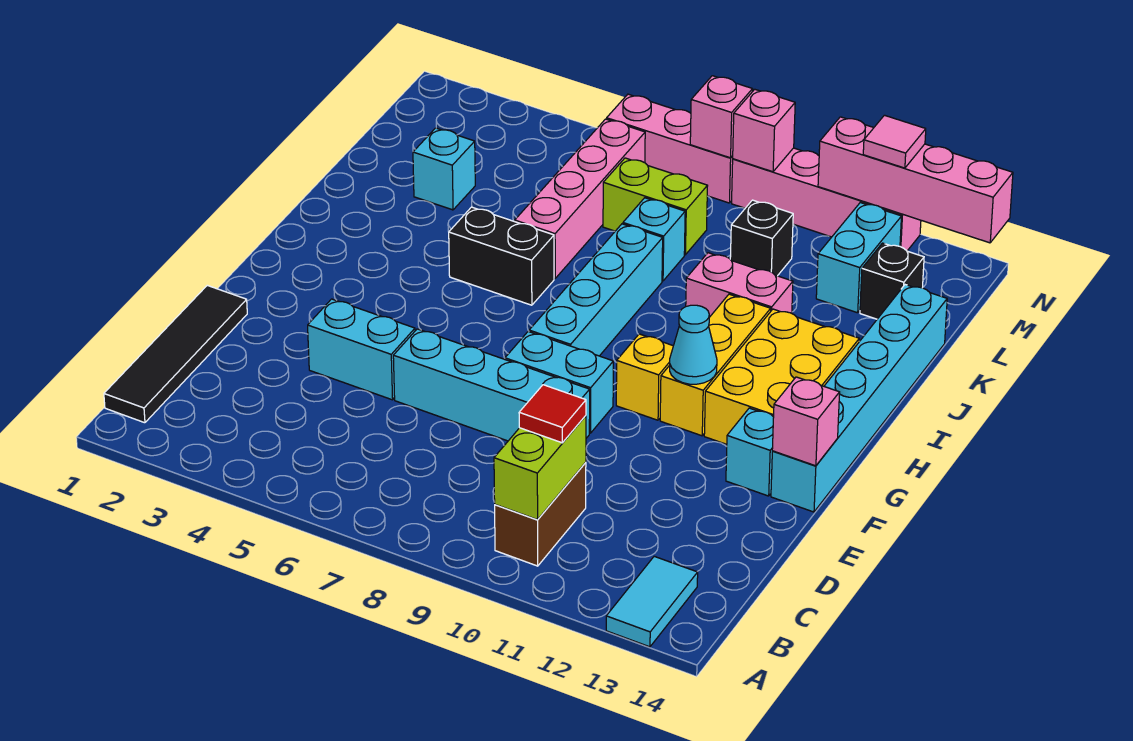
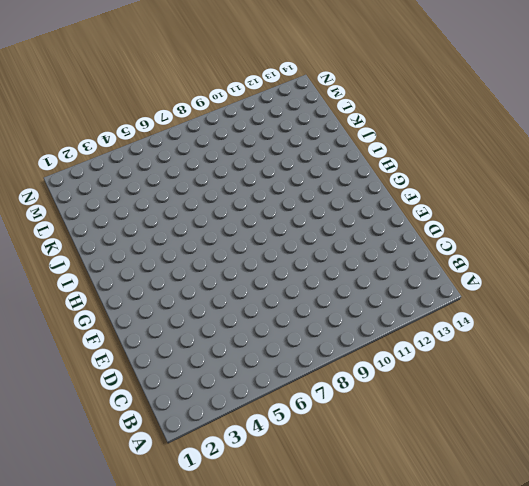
none -> cyan tile A13:B13 level 1
none -> black tile B1:E1 level 1
none -> brown brick B10:C10 level 1
none -> cyan brick E4:E5 level 1

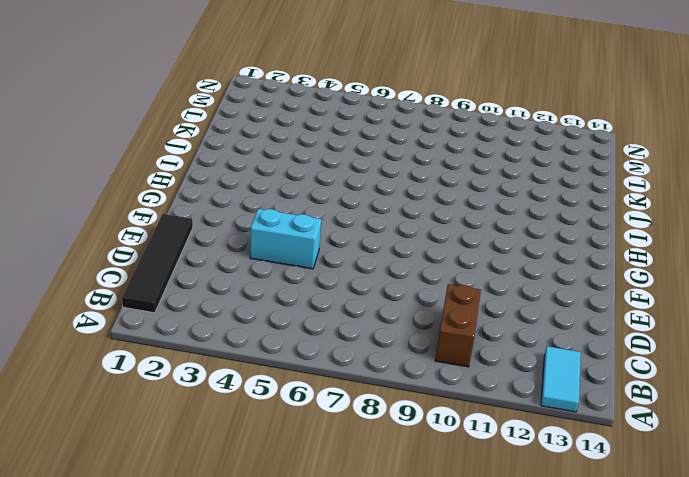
none -> cyan brick E6:E9 level 1
none -> cyan brick F8:F9 level 1
none -> cyan brick F13 level 1
none -> cyan brick F14:K14 level 1

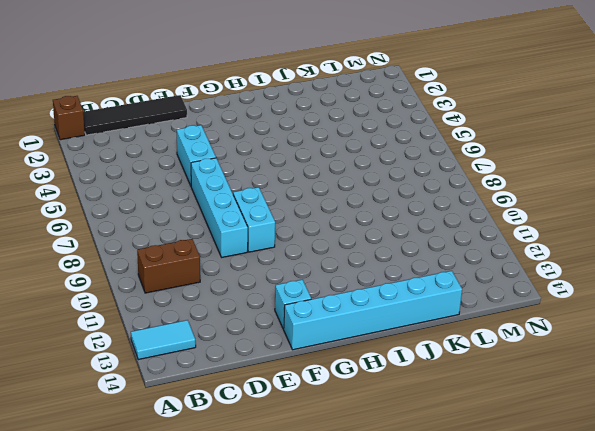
brown brick A1 level 1 -> none
none -> cyan brick G8:J8 level 1
none -> yellow brick G10 level 1
none -> yellow brick G11:I11 level 1
none -> yellow brick G12:I13 level 1

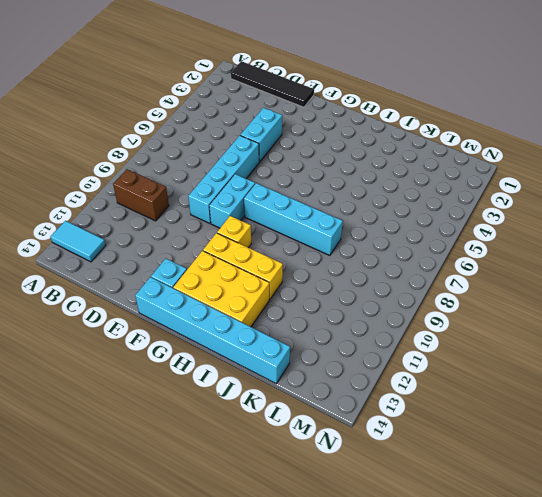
none -> black brick I5:I6 level 1
none -> pink brick J6:M6 level 1
none -> pink brick J10:J11 level 1
none -> cyan brick K3 level 1

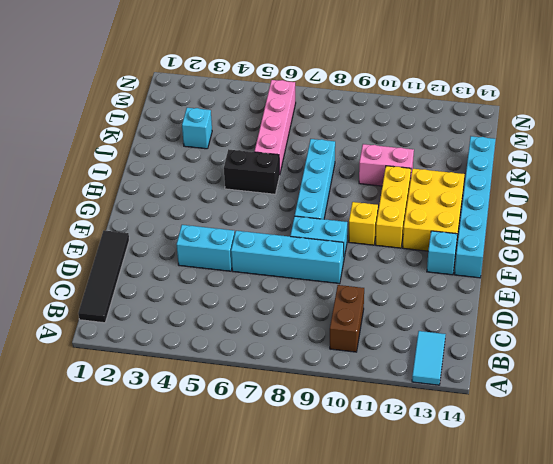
none -> cyan brick K8 level 1
none -> lime brick L7:L8 level 1
none -> black brick L10 level 1
none -> cyan brick L12:M12 level 1

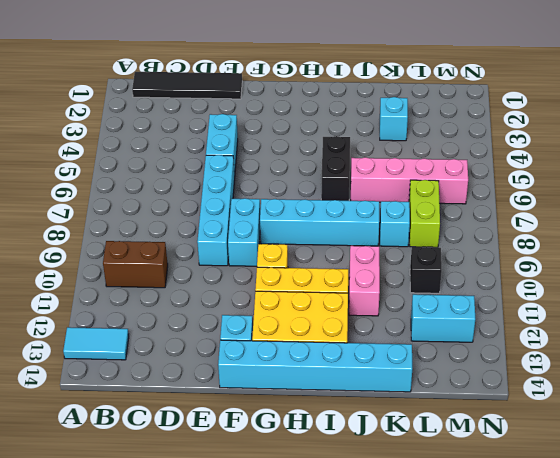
none -> black brick L13 level 1
none -> pink brick N6:N8 level 1
none -> pink brick N9:N12 level 1
none -> lime brick B10:C10 level 2

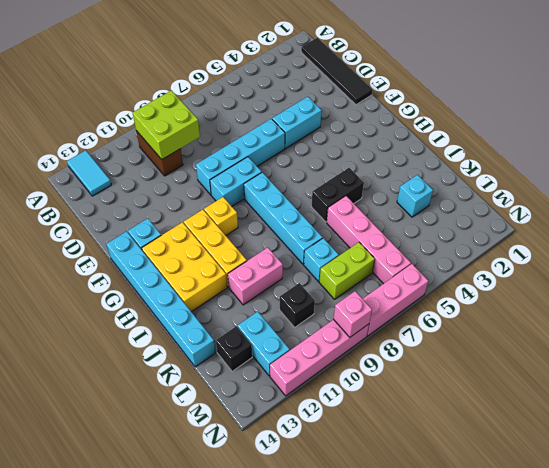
lime brick B9:C10 level 2 -> lime brick B10:C10 level 2
none -> pink brick F14 level 2
none -> cyan cone G11 level 2
none -> pink brick N8 level 2
none -> pink brick N11:N14 level 2

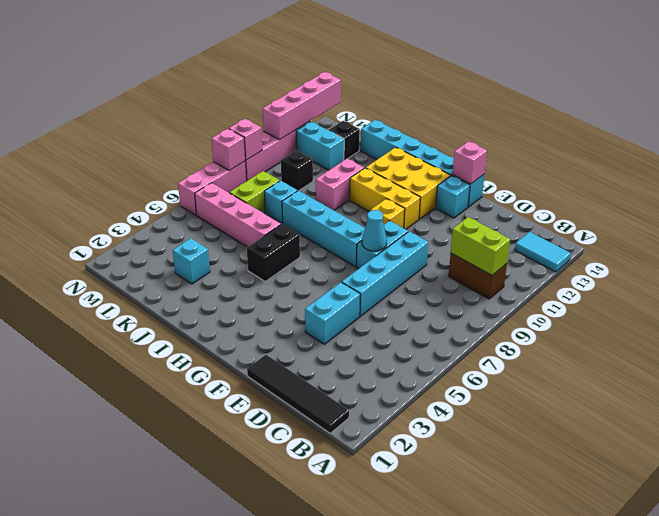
cyan cone F8 level 2 -> cyan cone G11 level 2
none -> red tile C10 level 3
none -> pink tile N12 level 3

